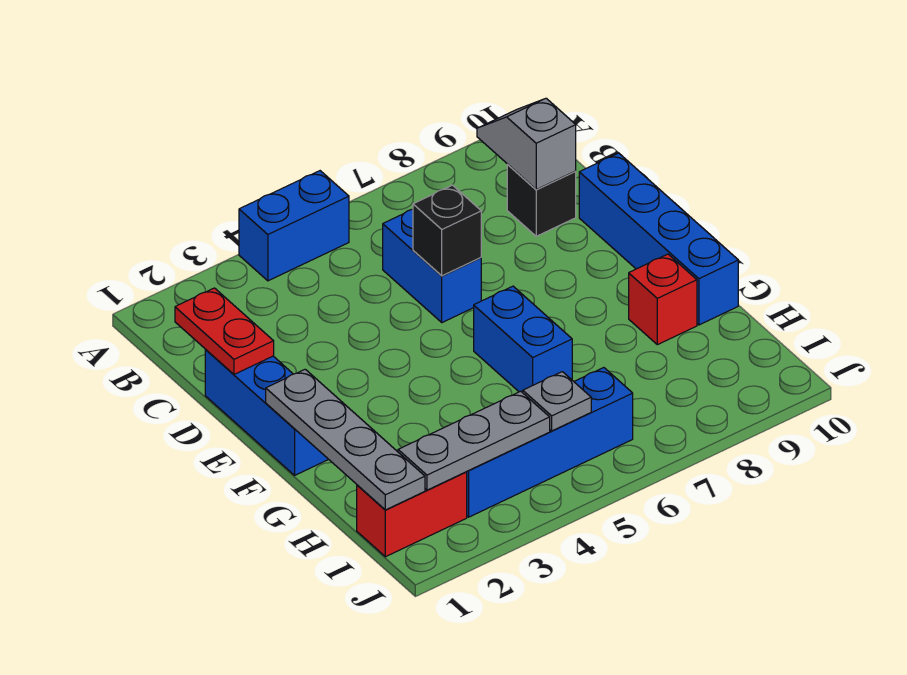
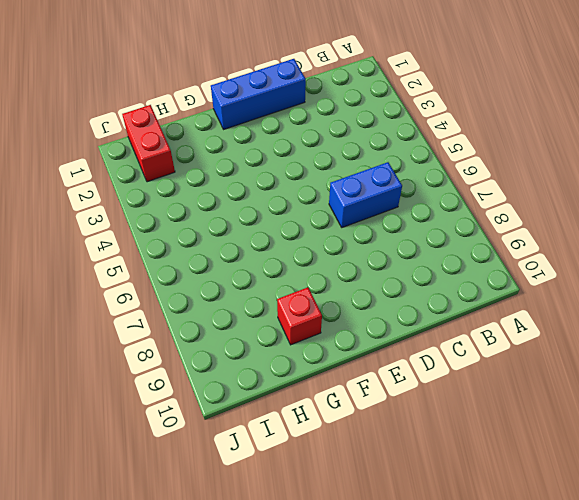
none -> blue brick A4:A5 level 1
none -> black brick C9 level 1
none -> blue brick D10:G10 level 1

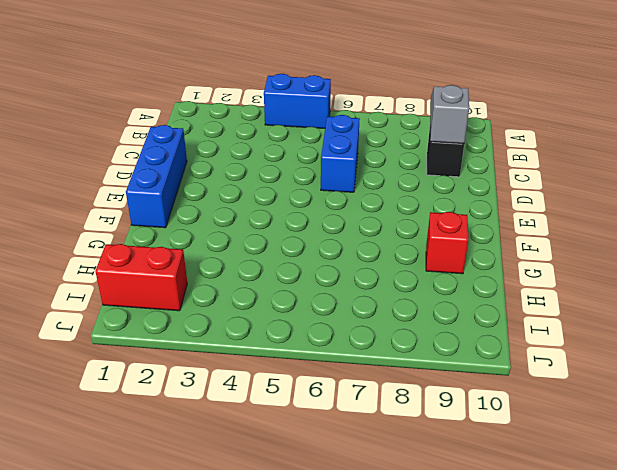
none -> blue brick D10:G10 level 1
none -> blue brick F6:G6 level 1
none -> blue brick I3:I6 level 1

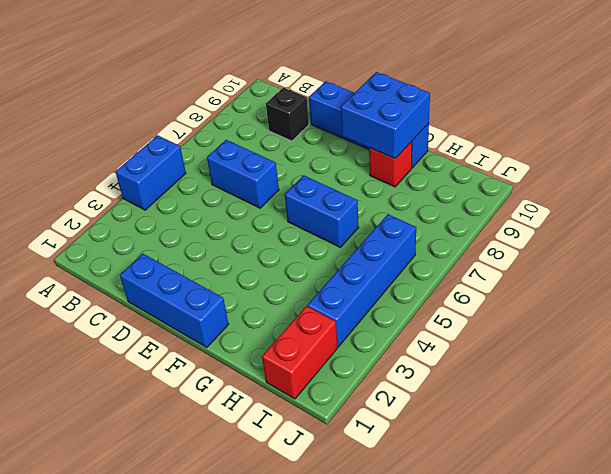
blue brick F9:G10 level 2 -> none
none -> grey slope B9:C9 level 2 top C
none -> red plate C1:D1 level 2
none -> black brick D6 level 2

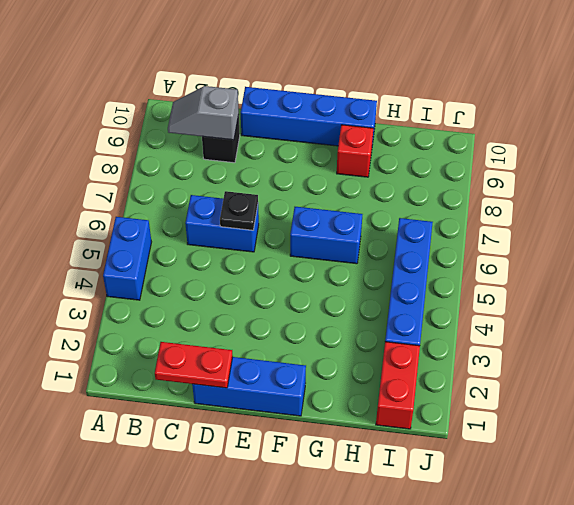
black plate D6 level 2 -> black brick D6 level 2
none -> grey plate F1:I1 level 2
none -> grey plate I2:I4 level 2
none -> grey plate I5 level 2

